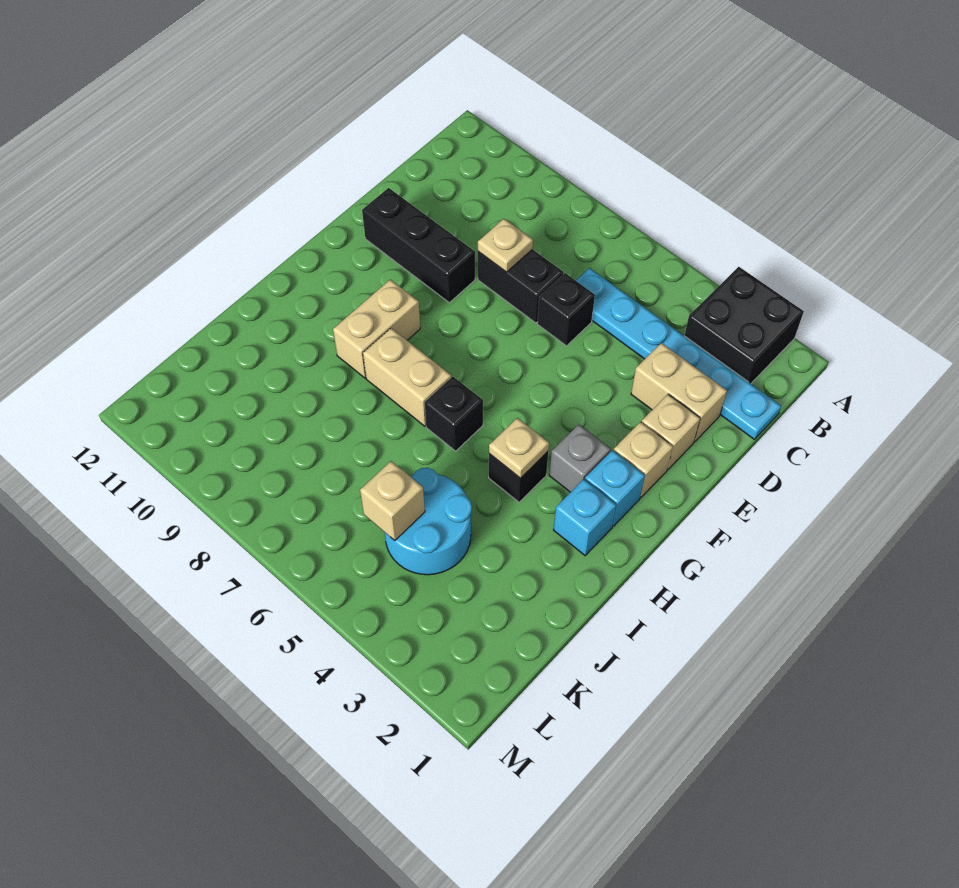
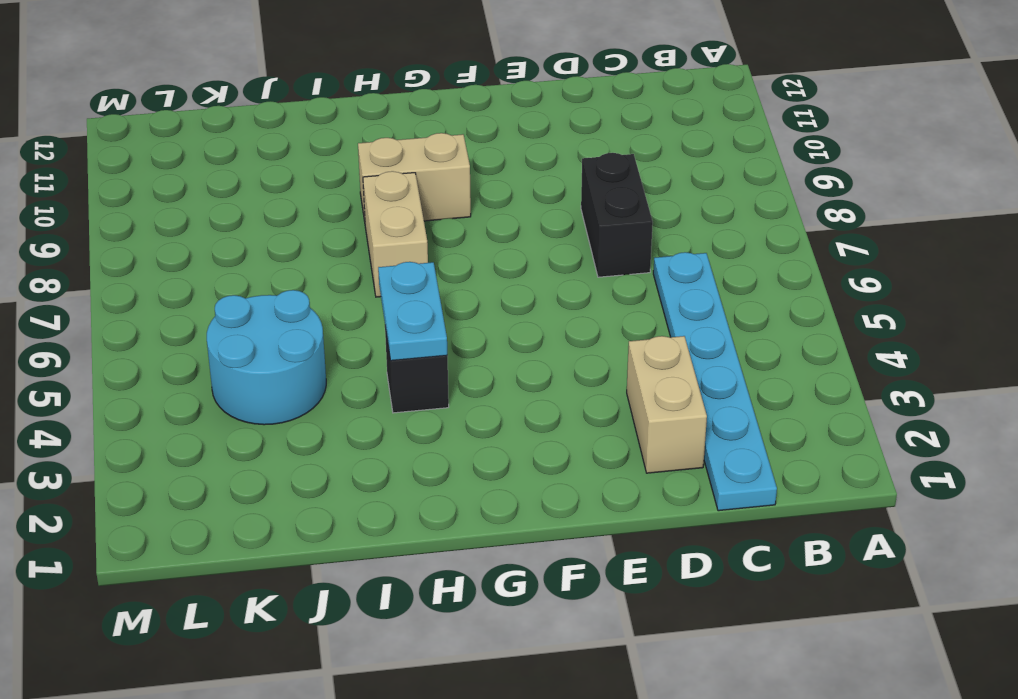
cyan plate H4:H5 level 2 -> tan plate H4 level 2
none -> black brick A2:B3 level 1
none -> black brick D6 level 1
none -> tan brick E2 level 1

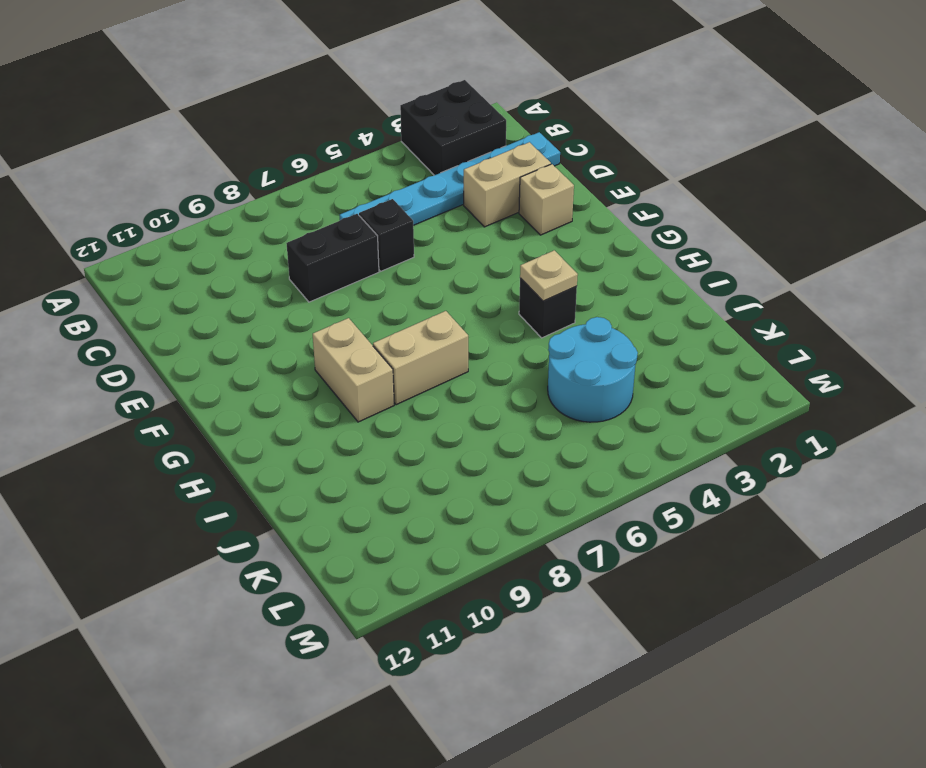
none -> black brick E9:E11 level 1
none -> tan brick F2 level 1
none -> cyan brick G2 level 1

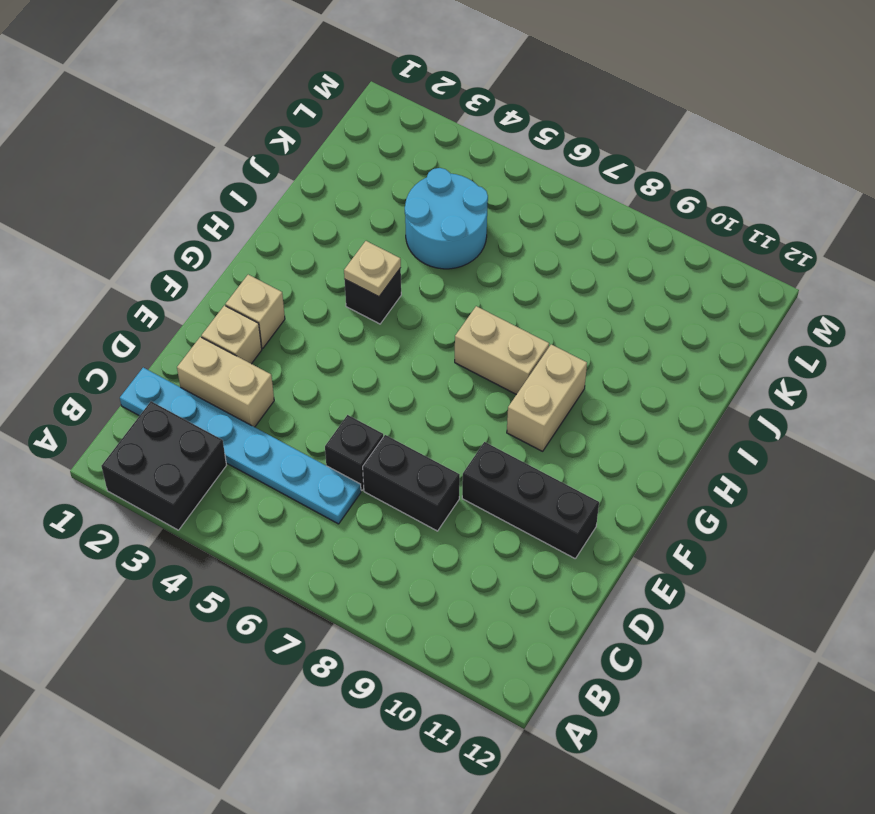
none -> cyan brick G2 level 1
none -> grey brick G3 level 1
none -> cyan brick H2 level 1

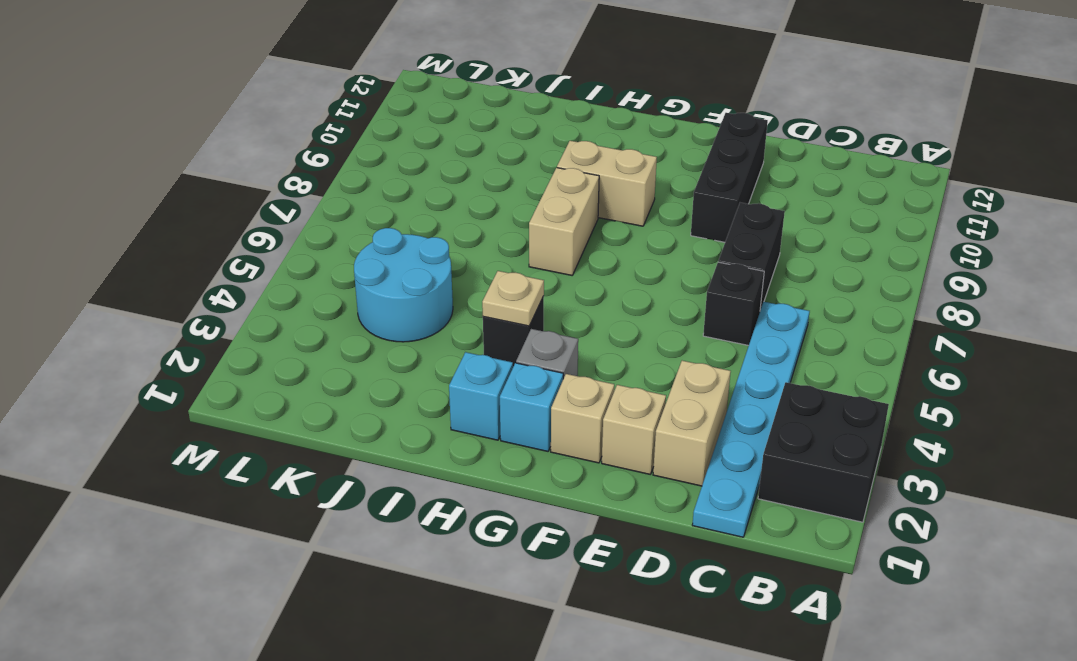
none -> black brick H6 level 1
none -> tan plate D8 level 2
none -> tan brick K5 level 2

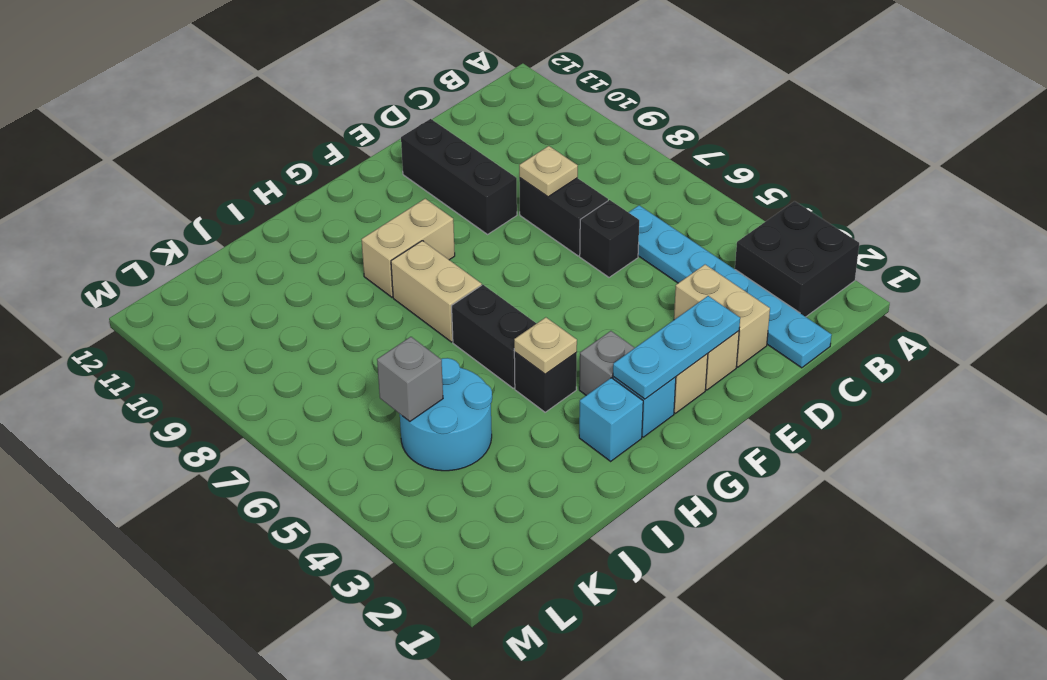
cyan plate E2:G2 level 2 -> none
black brick H5:H6 level 1 -> black brick H6 level 1
grey brick K5 level 2 -> tan brick K5 level 2

